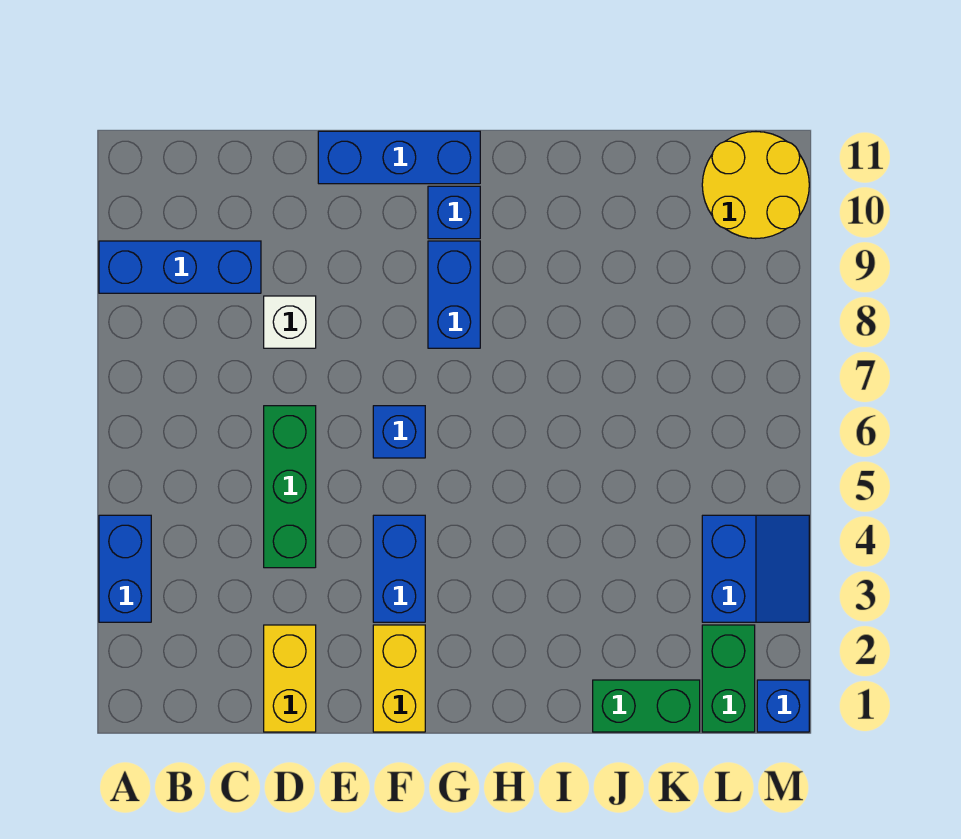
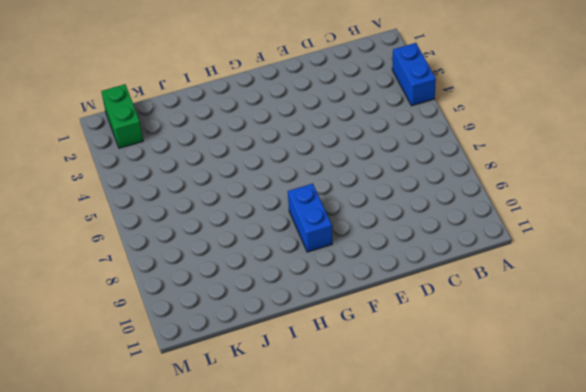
none -> blue brick A9:C9 level 1
none -> yellow brick D1:D2 level 1
none -> green brick D4:D6 level 1

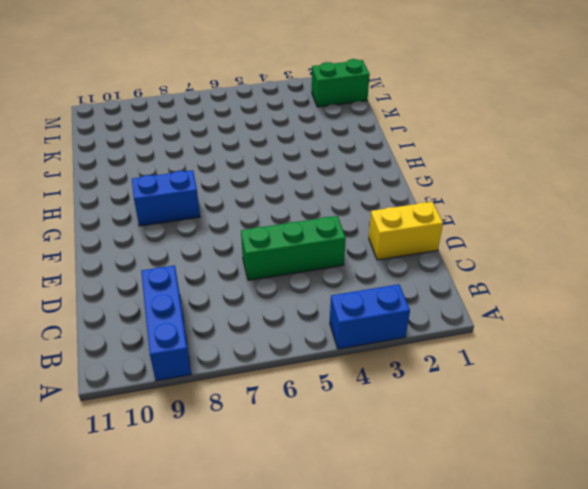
none -> white brick D8 level 1
none -> blue brick E11:G11 level 1
none -> yellow brick F1:F2 level 1

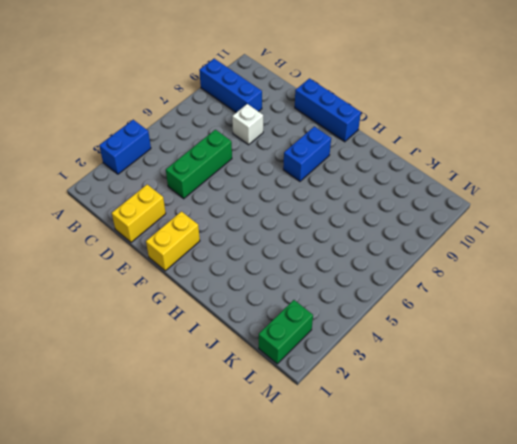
none -> blue brick F3:F4 level 1
none -> blue brick F6 level 1
none -> blue brick G10 level 1

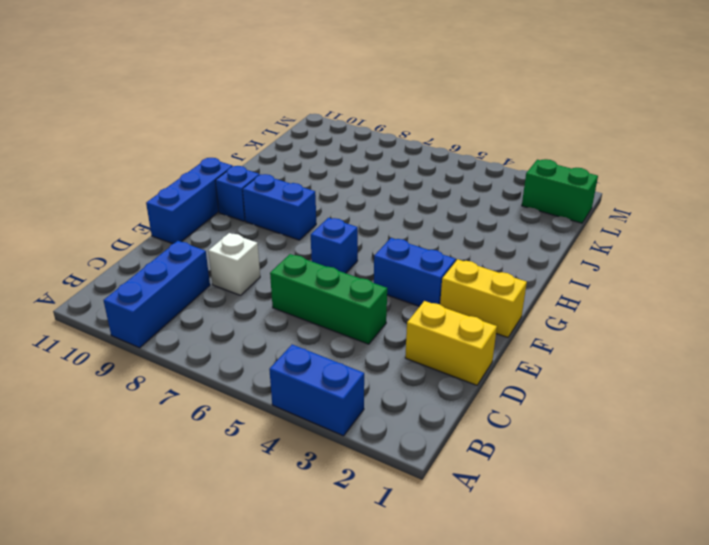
none -> green brick J1:K1 level 1
none -> blue slope L3:M4 level 1 top L
none -> yellow round brick L10:M11 level 1

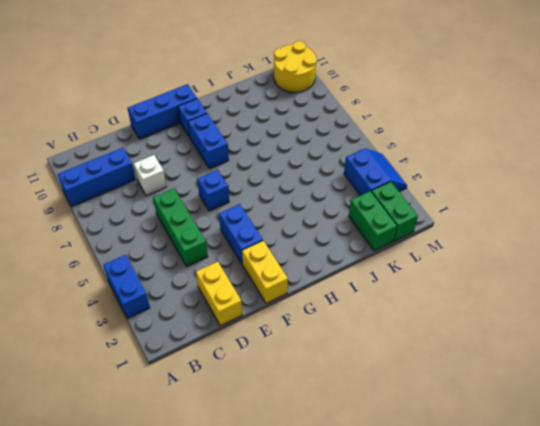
green brick K1:K2 level 1 -> green brick J1:K1 level 1
none -> blue brick M1 level 1

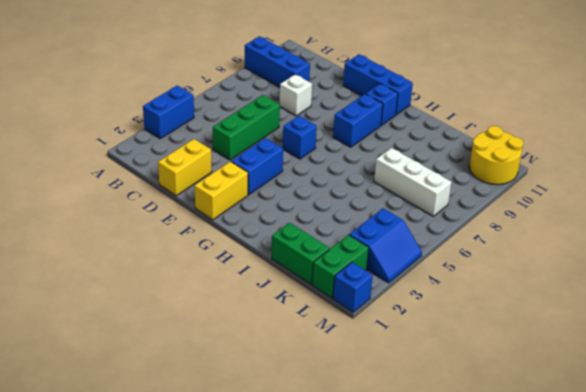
white brick J7:L7 level 1 -> none

